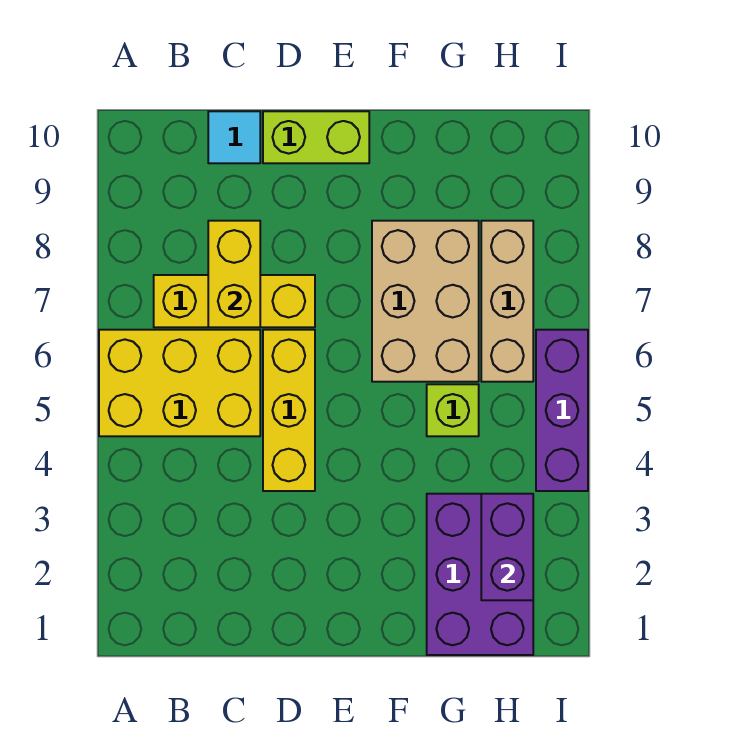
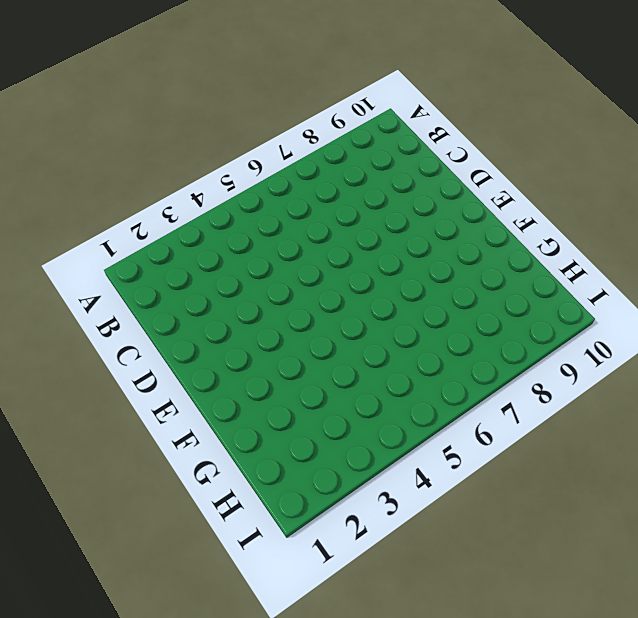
none -> yellow brick A5:C6 level 1
none -> yellow brick B7:D7 level 1
none -> cyan tile C10 level 1

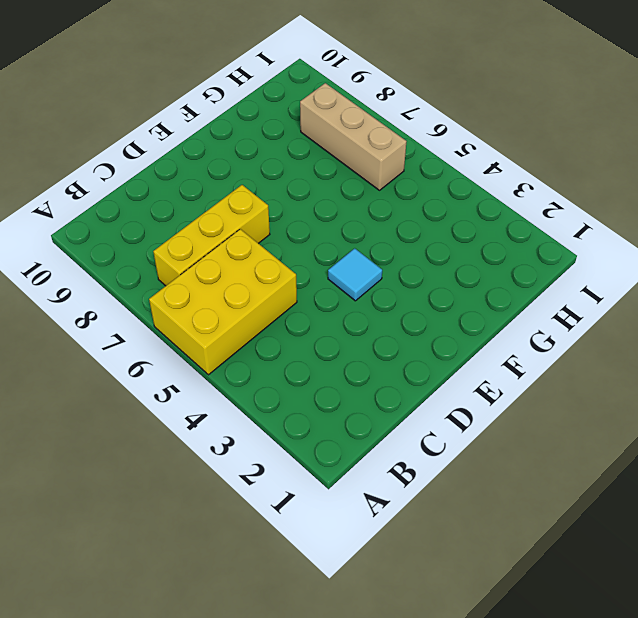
cyan tile E4 level 1 -> cyan tile C10 level 1
none -> yellow brick D4:D6 level 1
none -> lime brick D10:E10 level 1
none -> tan brick F6:G8 level 1

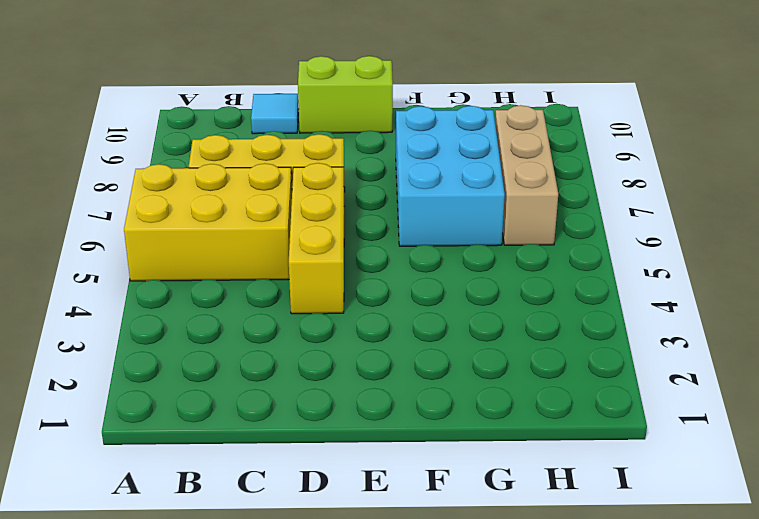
cyan brick F6:G8 level 1 -> tan brick F6:G8 level 1
none -> purple brick G1:H3 level 1
none -> lime brick G5 level 1
none -> purple brick I4:I6 level 1

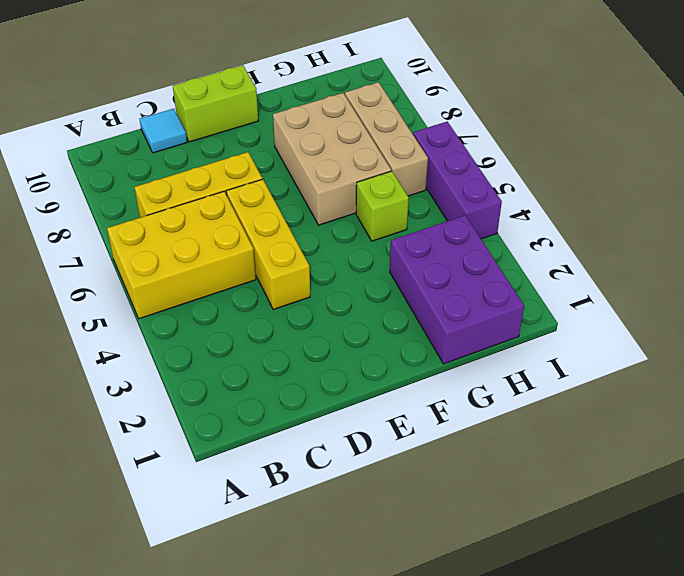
none -> yellow brick C7:C8 level 2
none -> purple brick H2:H3 level 2

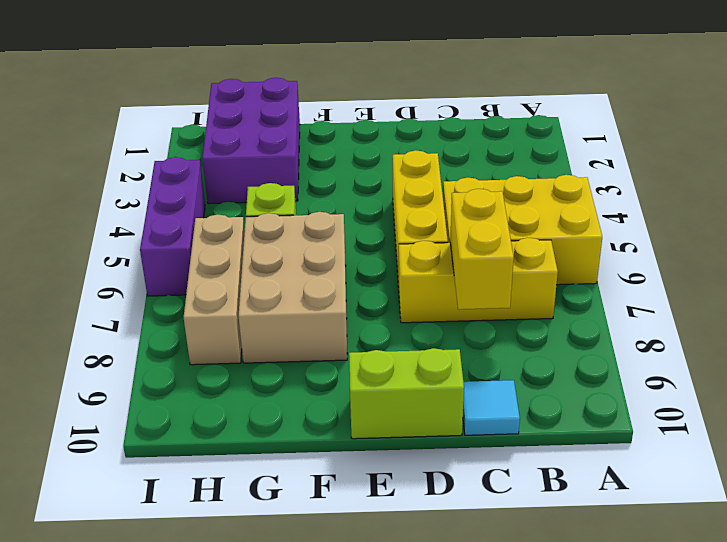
none -> purple brick H2:H3 level 2

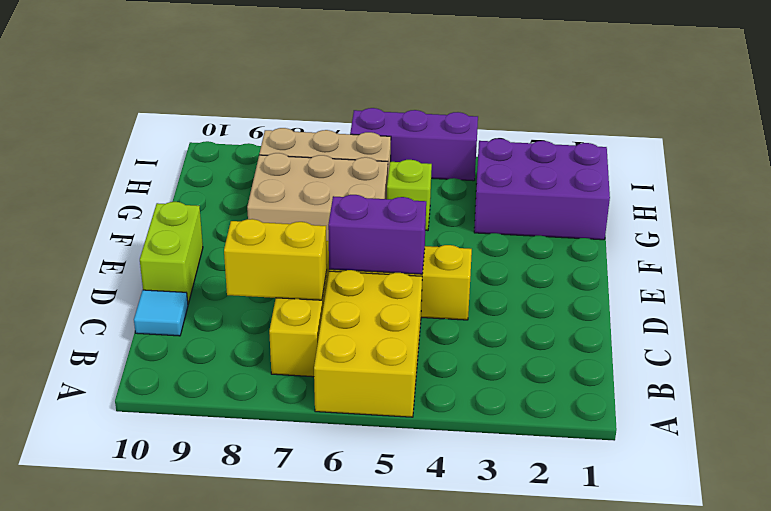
purple brick D5:D6 level 2 -> purple brick H2:H3 level 2

